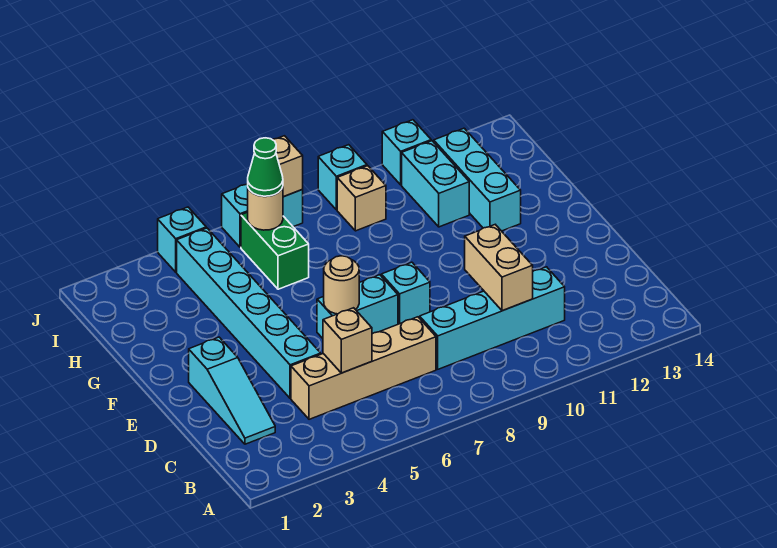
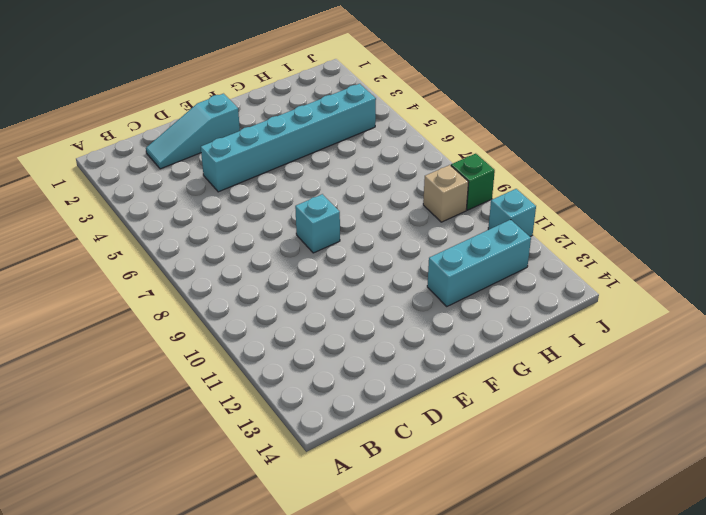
green brick J9 level 1 -> cyan brick J9 level 1
none -> tan brick C4:C7 level 1
none -> cyan brick C8:C11 level 1
none -> cyan brick E6:E7 level 1

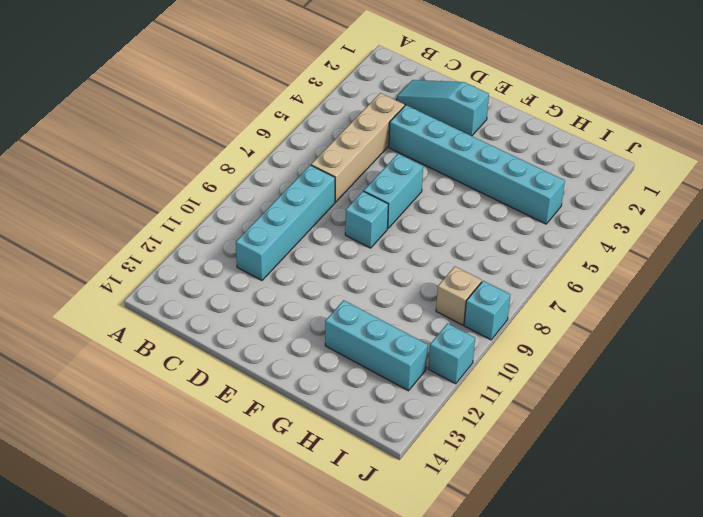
none -> green brick H6:I6 level 1
none -> cyan brick H11:I11 level 1
none -> cyan brick J4 level 1

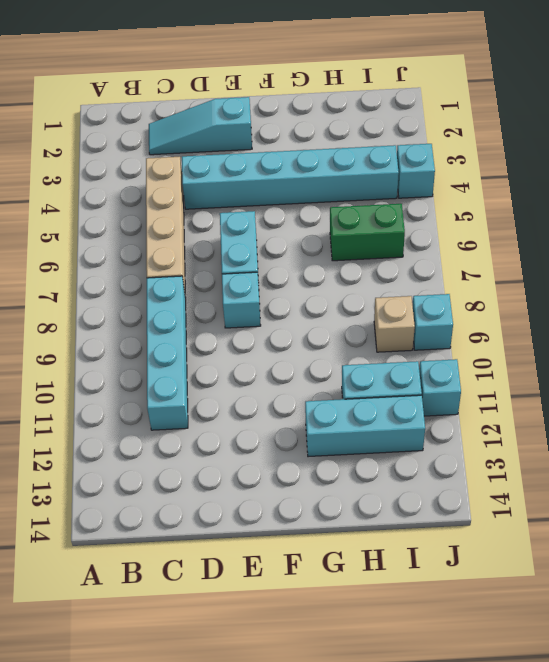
none -> cyan brick J6:J7 level 1
none -> tan brick C5 level 2
none -> tan brick C10:D10 level 2

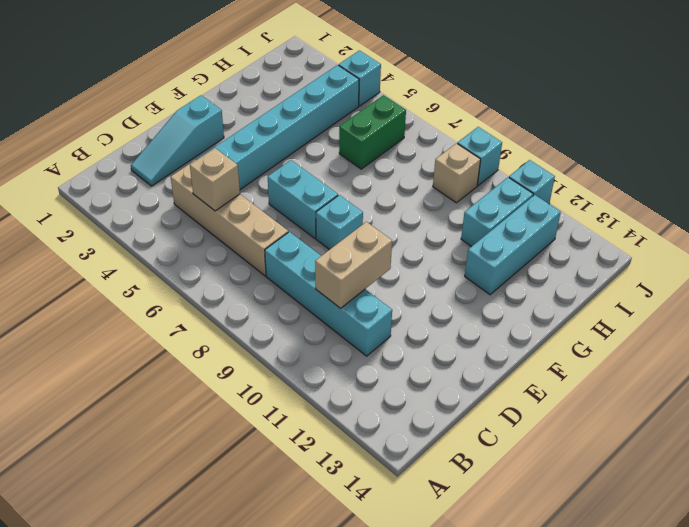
none -> cyan brick J6:J7 level 1
none -> tan round brick E6 level 2
none -> tan round brick I6 level 2

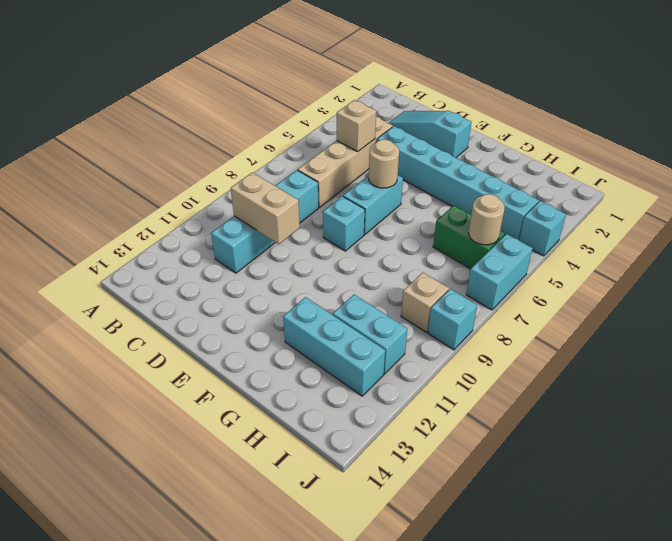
none -> cyan brick J11 level 1
none -> tan brick J7 level 2
none -> green cone I6 level 3

